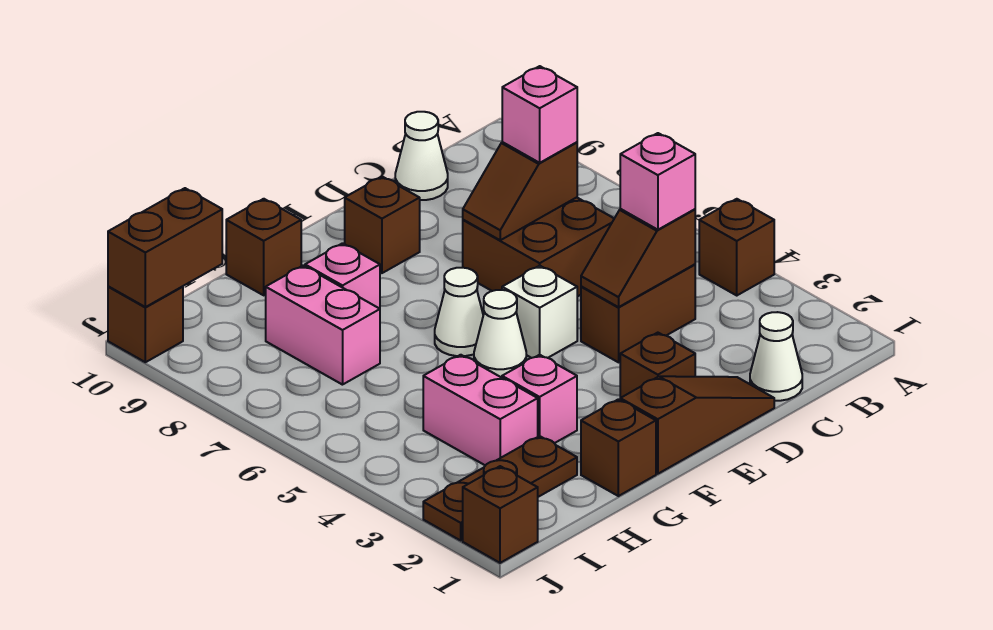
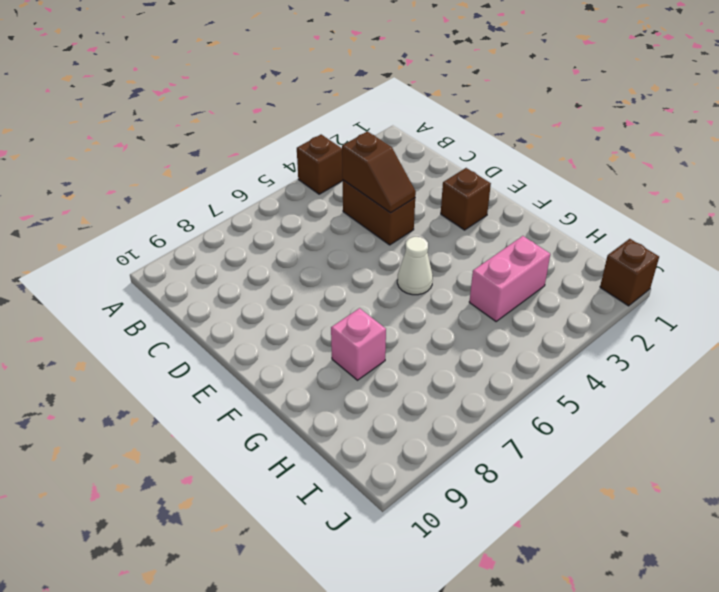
none -> white cone C1 level 1
none -> brown brick C6:D7 level 1
none -> white cone C10 level 1

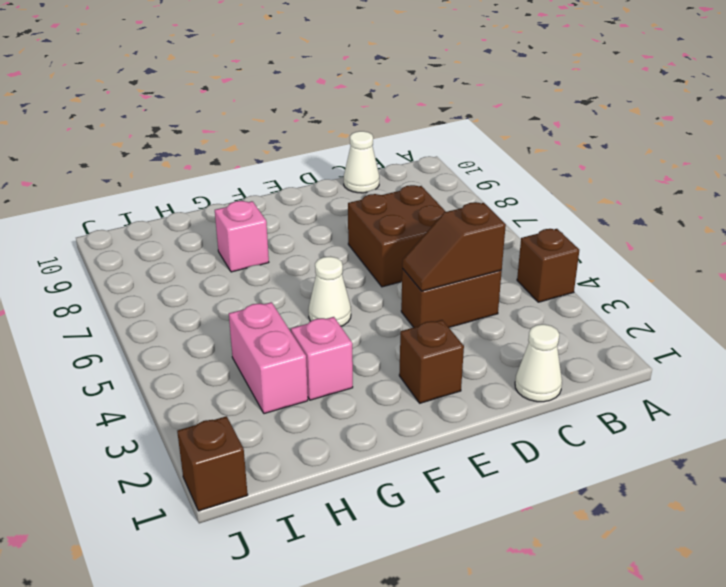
none -> brown slope D1:F1 level 1 top F
none -> white brick E5 level 1
none -> brown brick E9 level 1

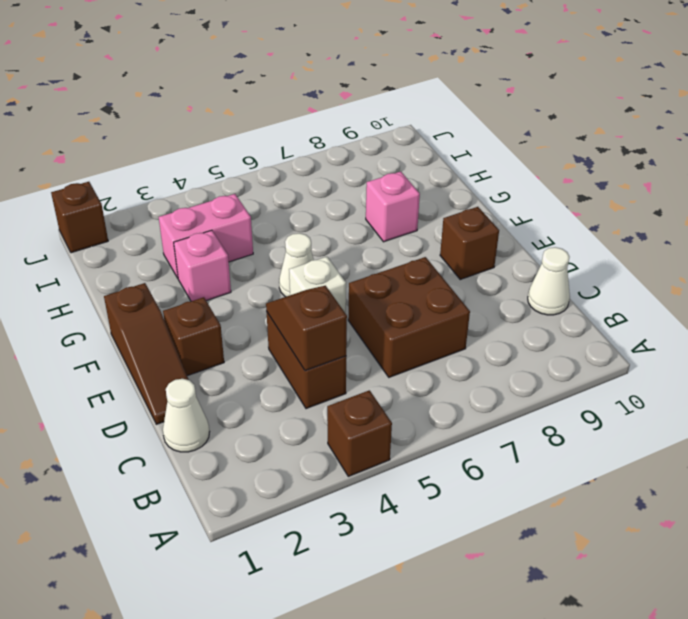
none -> white cone F6 level 1
none -> brown brick G1 level 1
none -> brown brick G10 level 1

